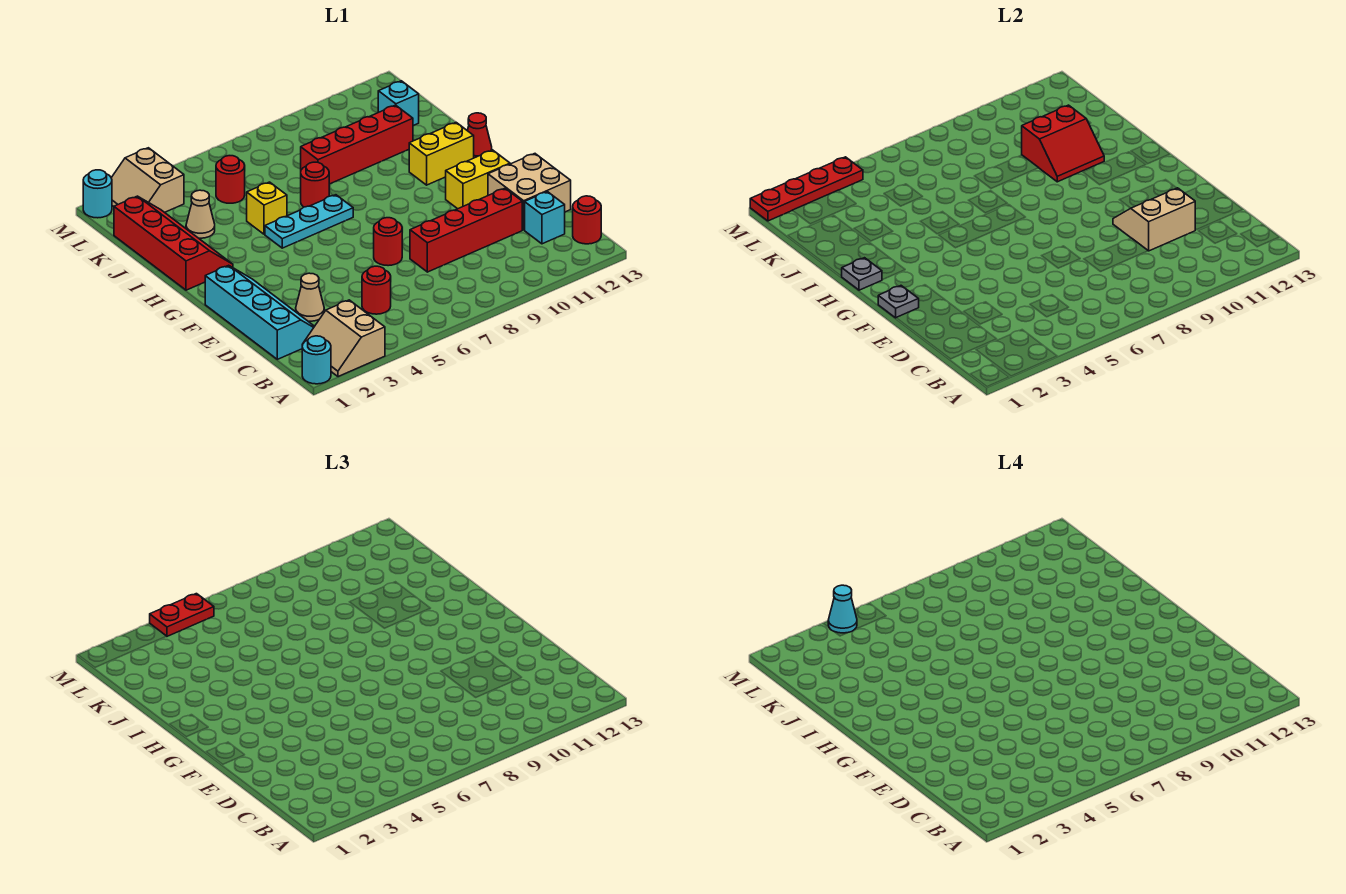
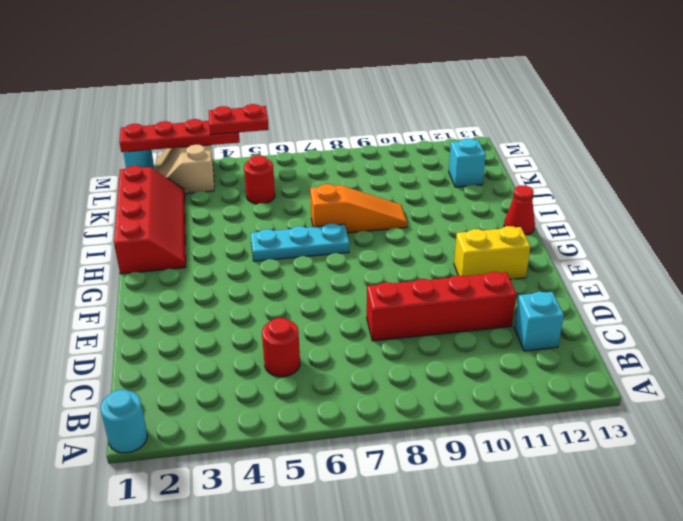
orange slope I7:I9 level 1 top 7 -> red round brick I7 level 1
none -> tan slope A2:B3 level 1 top 3
none -> red round brick B13 level 1
none -> cyan slope C1:F2 level 1 top 1
none -> tan cone D3 level 1

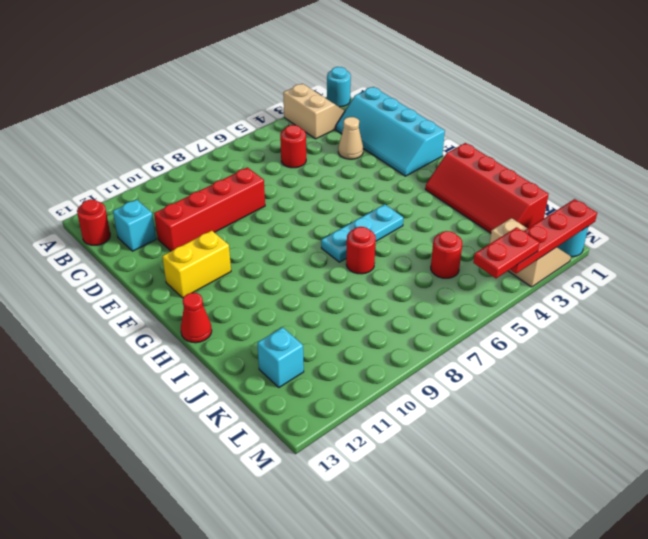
none -> tan brick D12:E13 level 1
none -> red round brick E7 level 1
none -> yellow brick H11:H12 level 1
none -> yellow brick I5 level 1

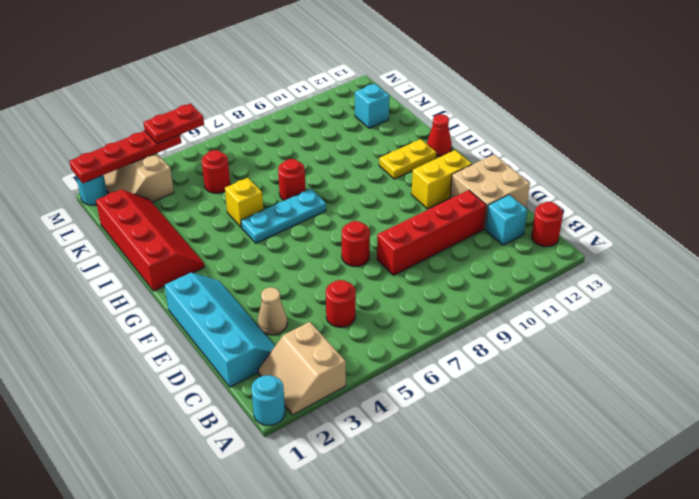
yellow plate H11:H12 level 1 -> yellow brick H11:H12 level 1
none -> tan cone J3 level 1
none -> red brick J8:J11 level 1
none -> tan slope D10:E11 level 2 top D
none -> grey plate F1 level 2

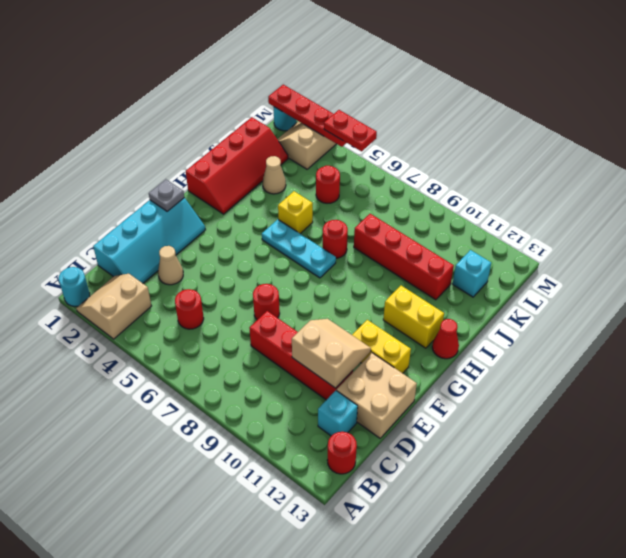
none -> grey plate H1 level 2
none -> red slope I10:J11 level 2 top J
none -> cyan cone M4 level 4

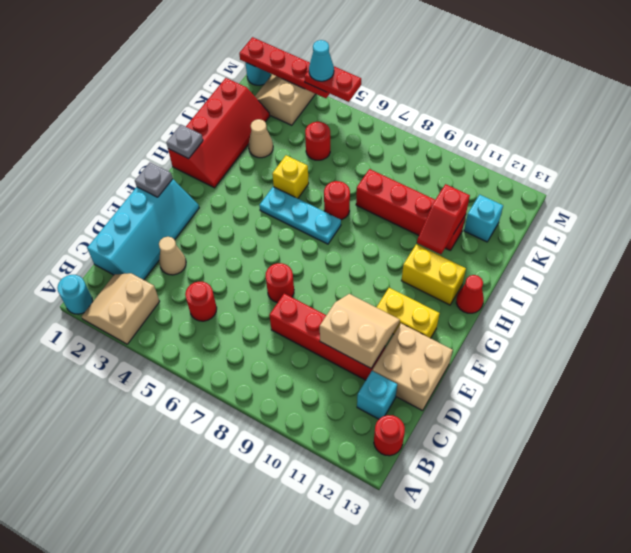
red slope I11:J11 level 2 top J -> red slope I10:J11 level 2 top J

